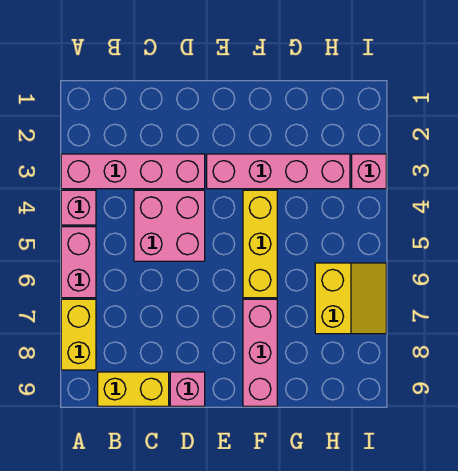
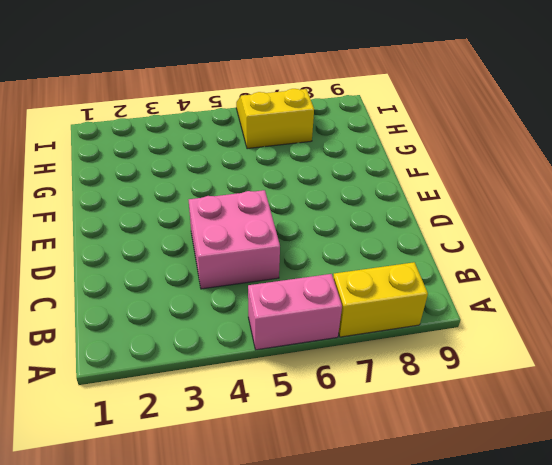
none -> pink brick A3:D3 level 1
none -> pink brick A4 level 1
none -> yellow brick B9:C9 level 1

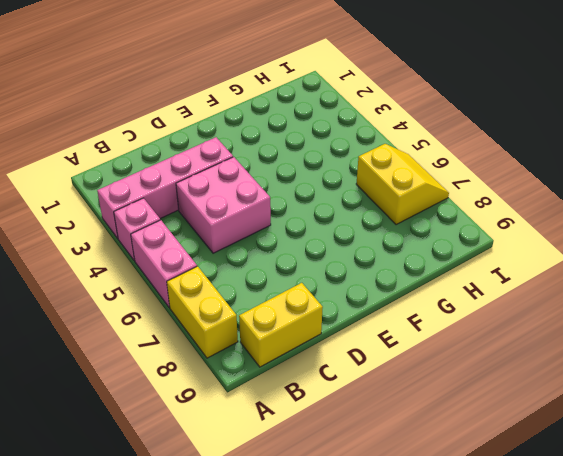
none -> pink brick D9 level 1
none -> pink brick E3:H3 level 1
none -> yellow brick F4:F6 level 1

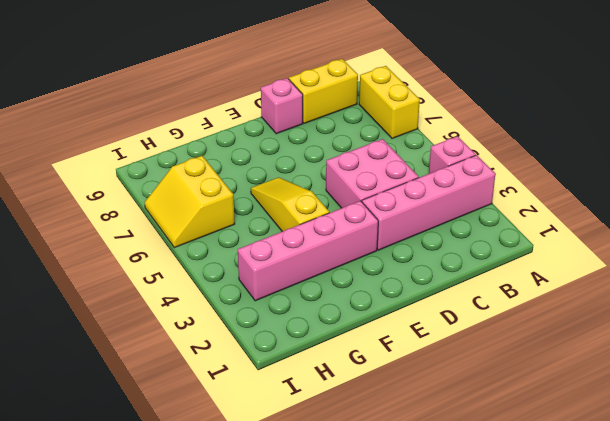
yellow slope F4:F6 level 1 top 4 -> yellow brick F4:F6 level 1
none -> pink brick A5:A6 level 1
none -> pink brick F7:F9 level 1
none -> pink brick I3 level 1

